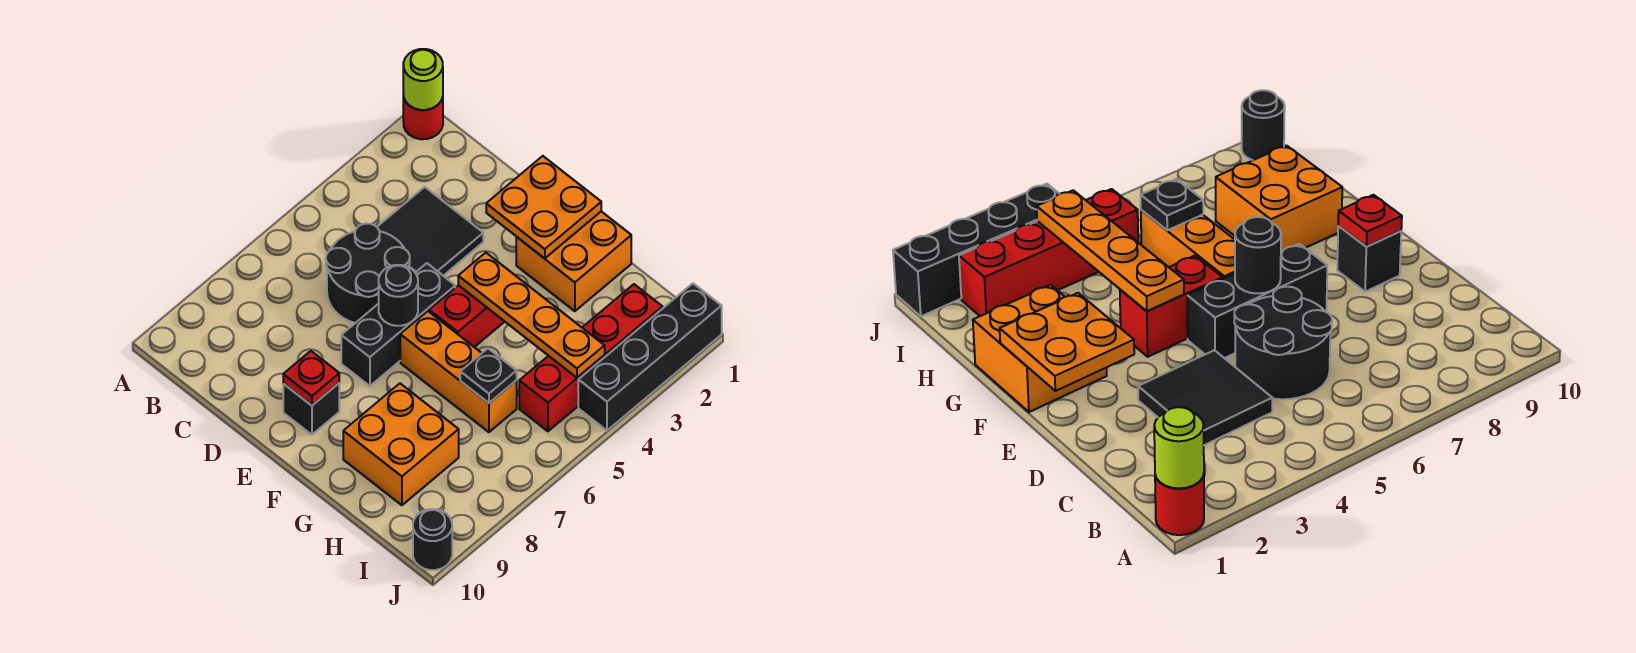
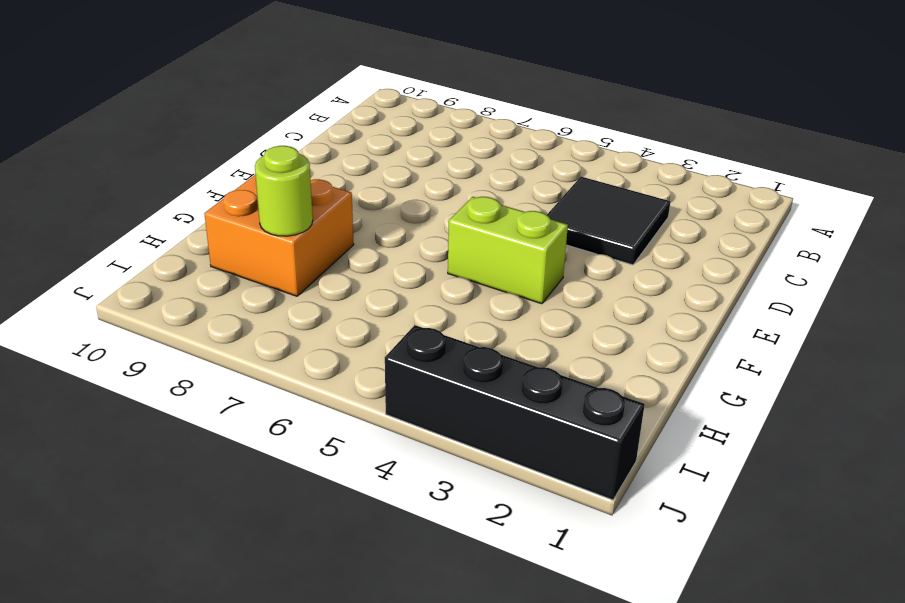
lime brick F4:F5 level 1 -> red brick F4:F5 level 1
lime round brick H8 level 2 -> lime round brick A1 level 2
none -> red round brick A1 level 1
none -> black round brick C5:D6 level 1
none -> black brick E5:E7 level 1

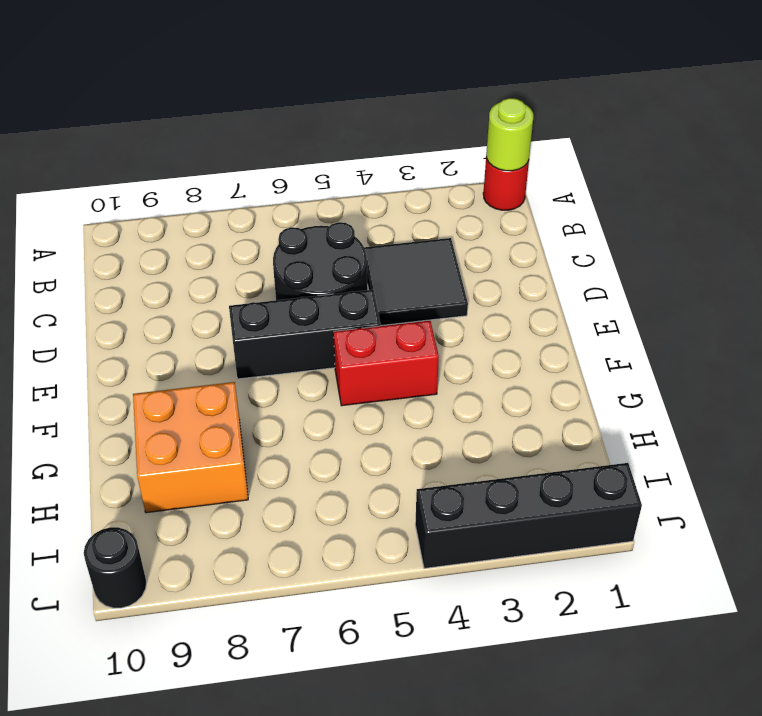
none -> black brick E9 level 1
none -> orange brick F1:G2 level 1
none -> orange brick F6:H6 level 1

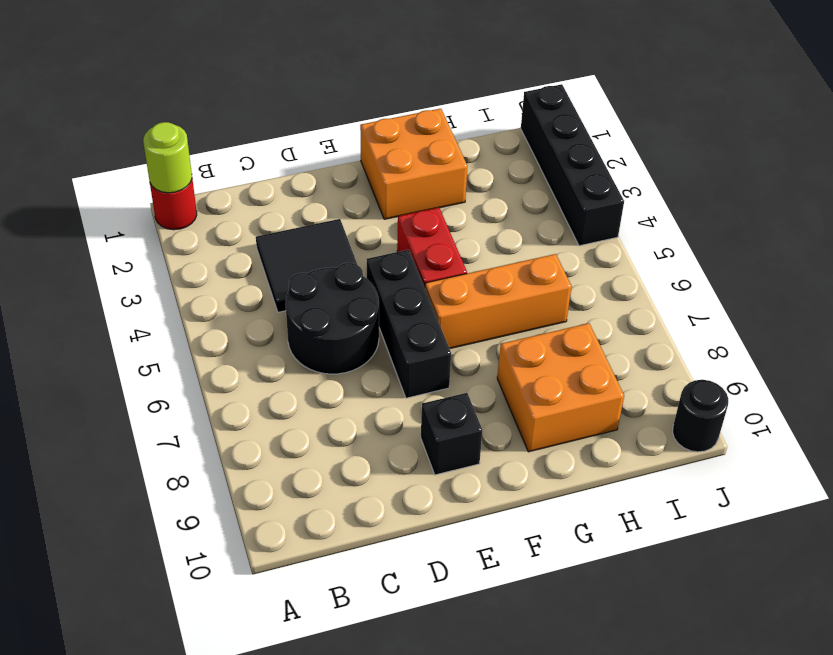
none -> red brick I2:I5 level 1
none -> orange plate E1:F2 level 2
none -> black round brick E6 level 2

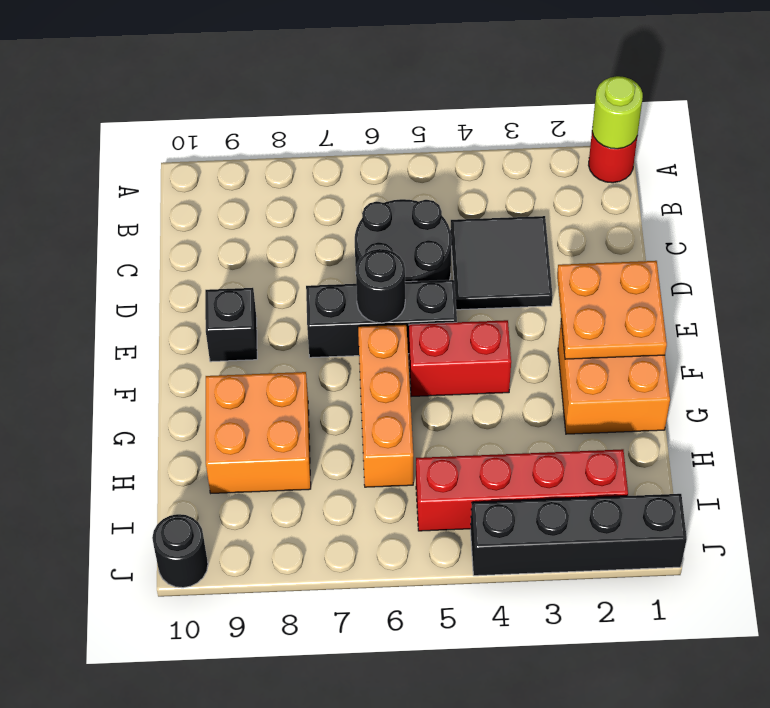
none -> red plate E9 level 2
none -> orange plate F4:I4 level 2
none -> black plate H6 level 2

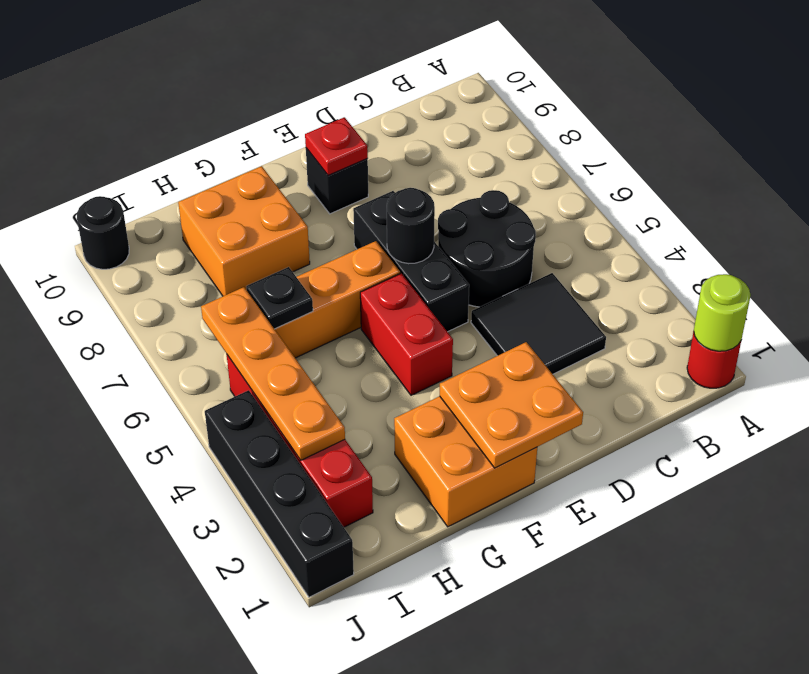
orange plate I3:I6 level 2 -> orange plate F4:I4 level 2

